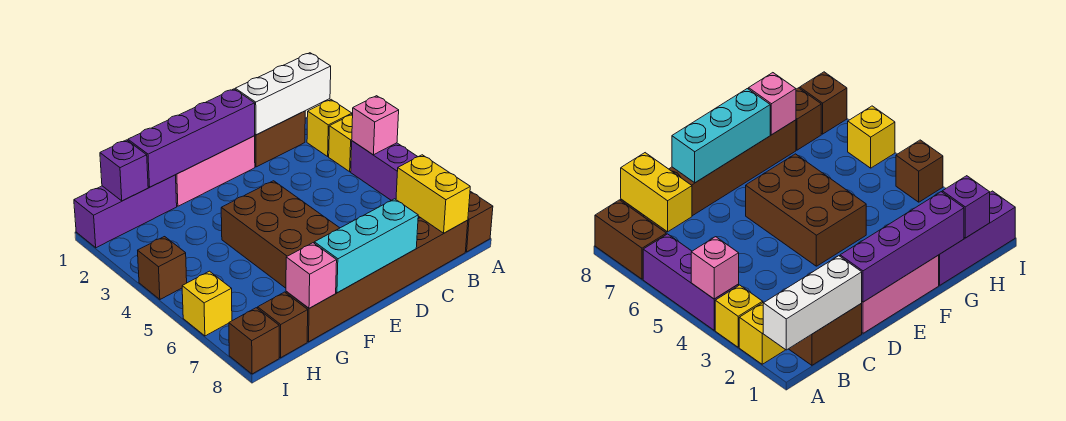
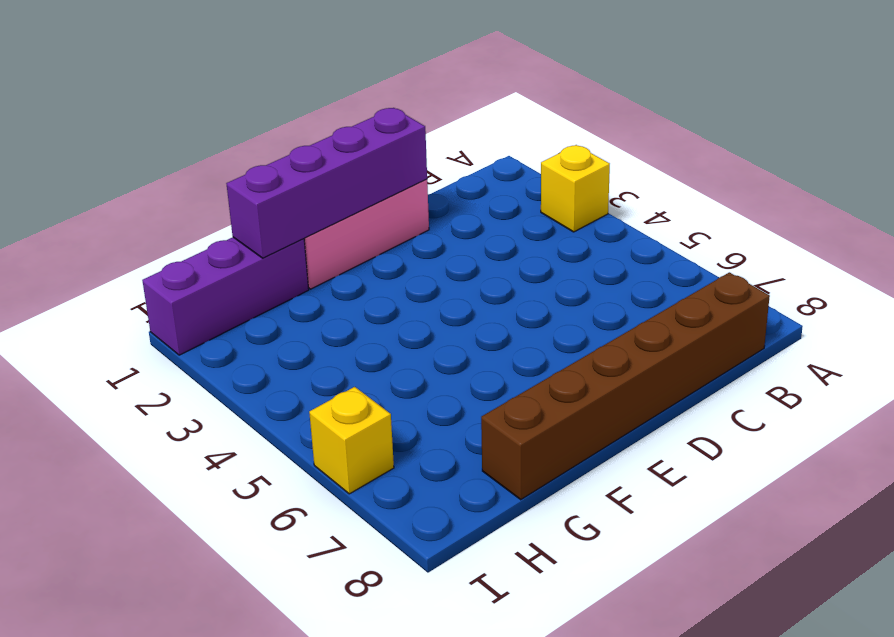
none -> yellow brick A2 level 1
none -> purple brick A4:A6 level 1
none -> brown brick A7:A8 level 1

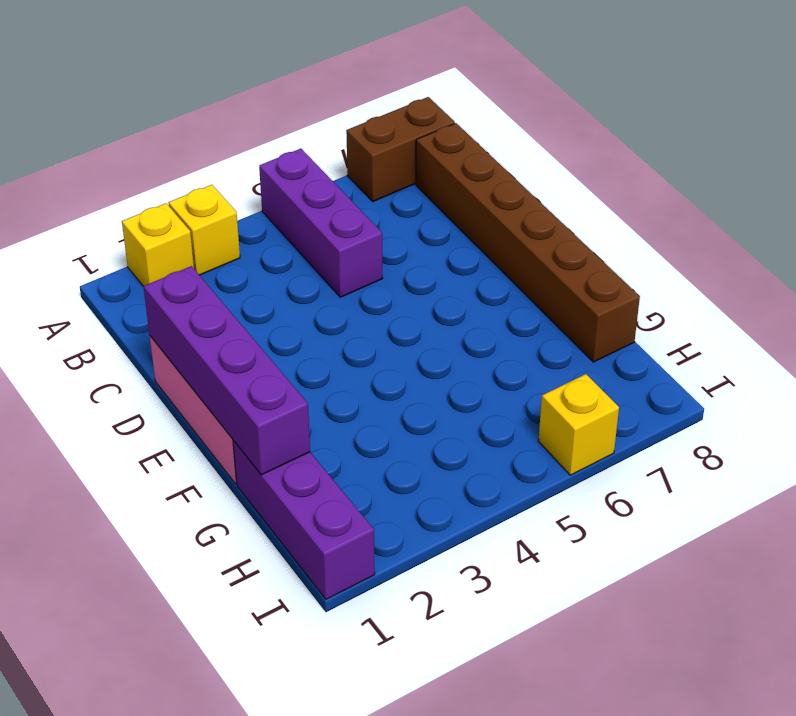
purple brick A5:C5 level 1 -> purple brick A4:A6 level 1
none -> brown brick B1:C1 level 1
none -> brown brick E4:F6 level 1
none -> brown brick H8 level 1

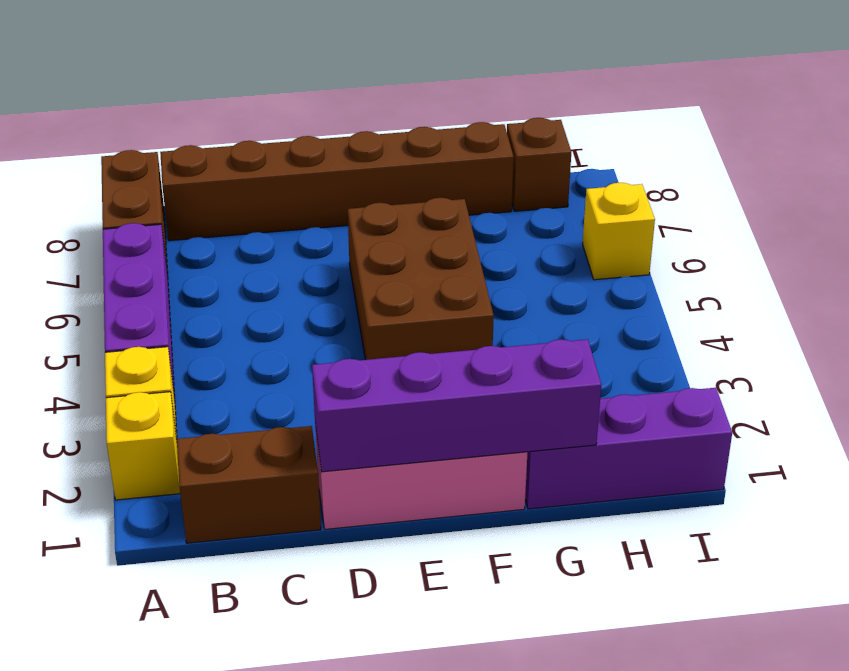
none -> brown brick I4 level 1
none -> brown brick I8 level 1
none -> white brick A1:C1 level 2

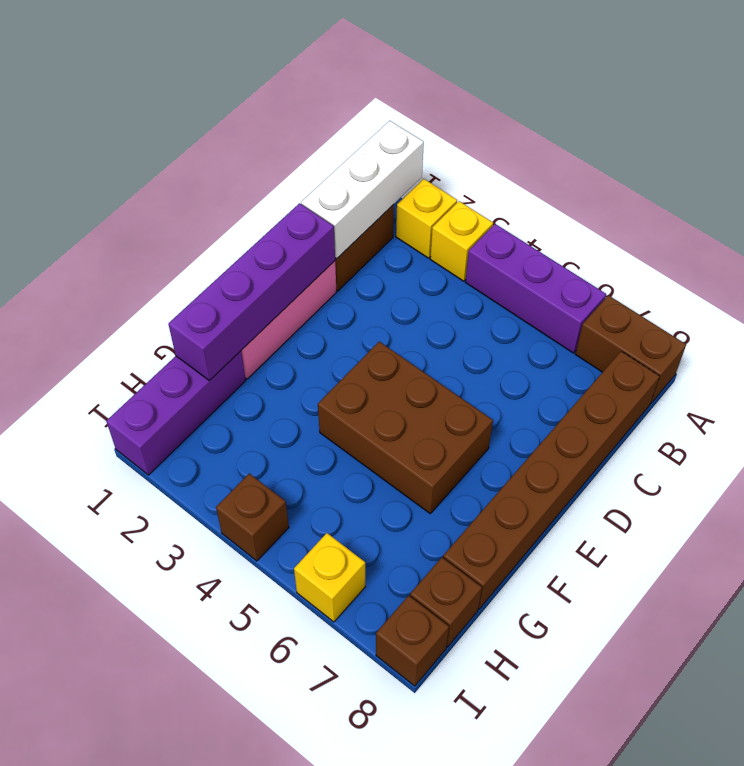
none -> pink brick A4 level 2
none -> yellow brick B7:B8 level 2
none -> cyan brick D8:F8 level 2

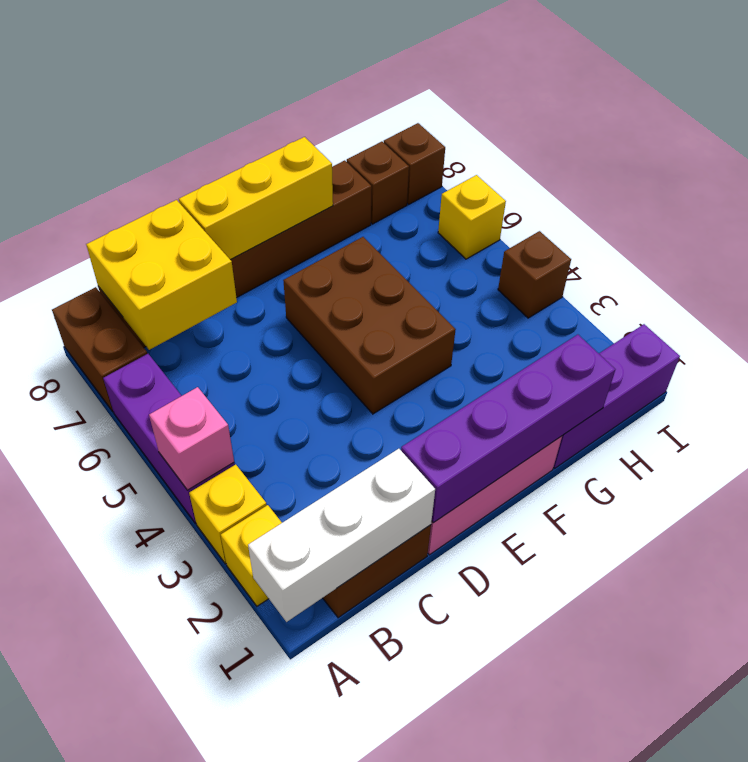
yellow brick B7:C8 level 2 -> yellow brick B7:B8 level 2
yellow brick D8:F8 level 2 -> cyan brick D8:F8 level 2
none -> pink brick G8 level 2
none -> purple brick H1 level 2

